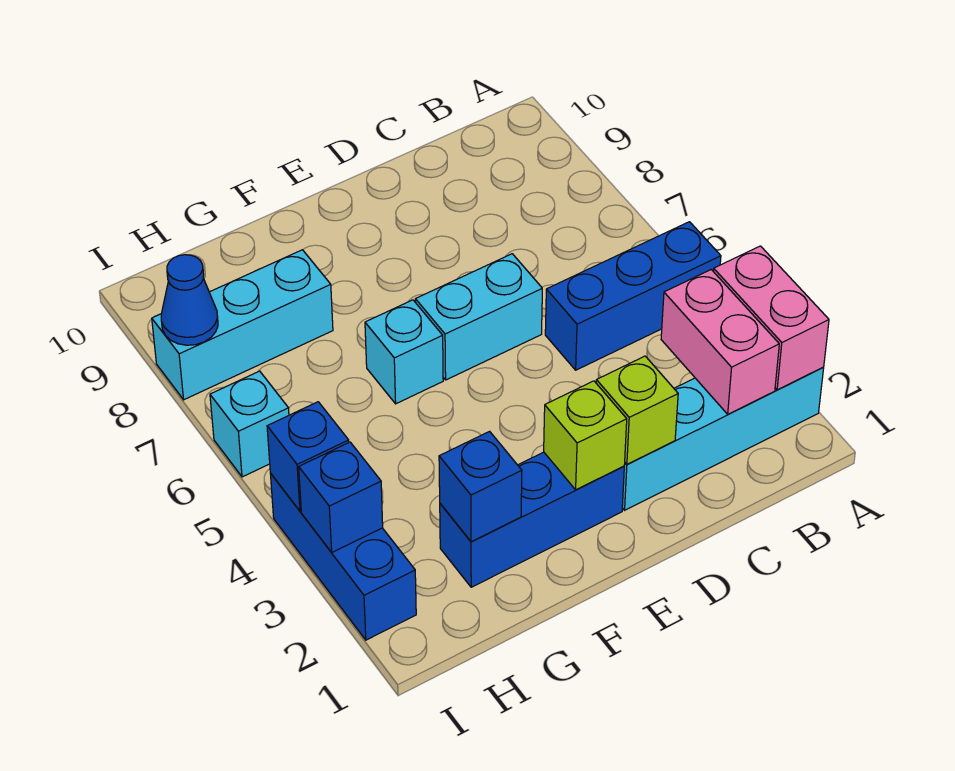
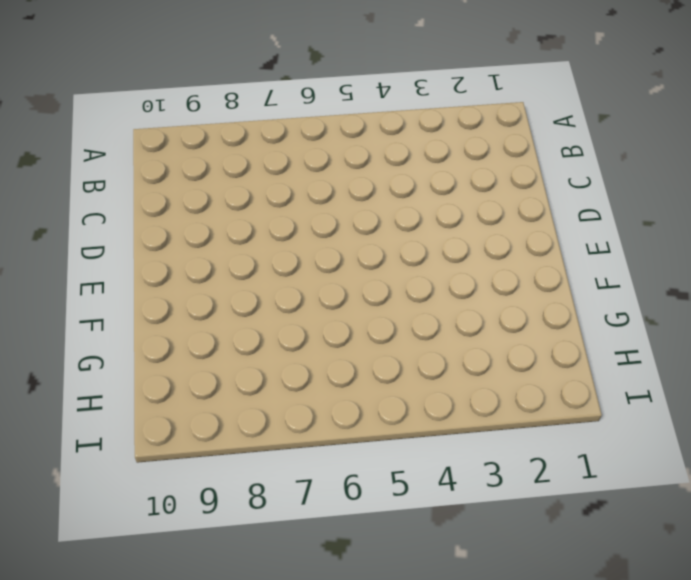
none -> cyan brick A2:D2 level 1
none -> blue brick A5:C5 level 1
none -> cyan brick D6:E6 level 1

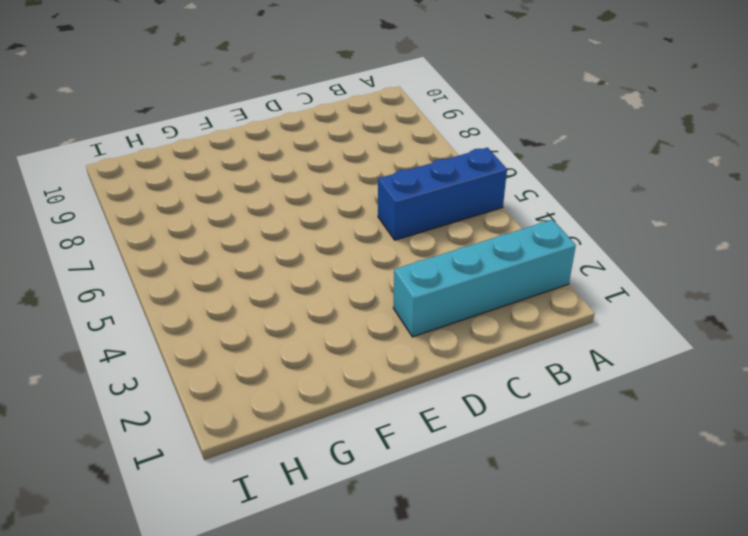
none -> cyan brick D6:E6 level 1
none -> blue brick E2:G2 level 1
none -> cyan brick F6 level 1

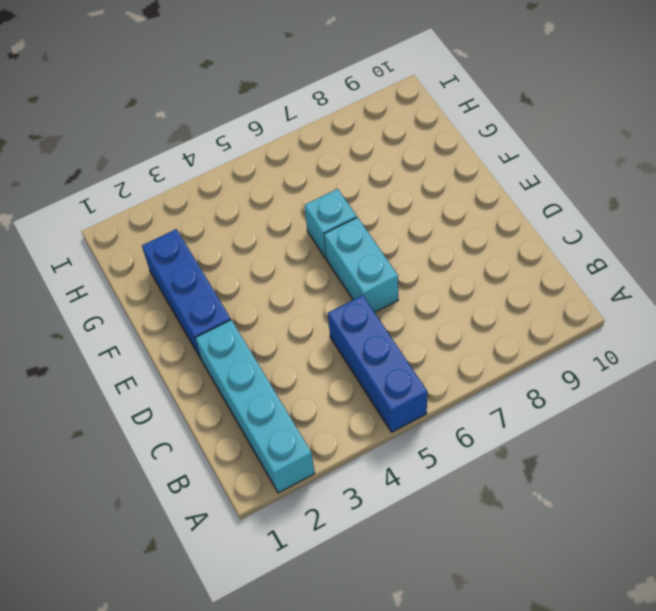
none -> cyan brick G8:I8 level 1
none -> blue brick I2:I4 level 1
none -> cyan brick I6 level 1

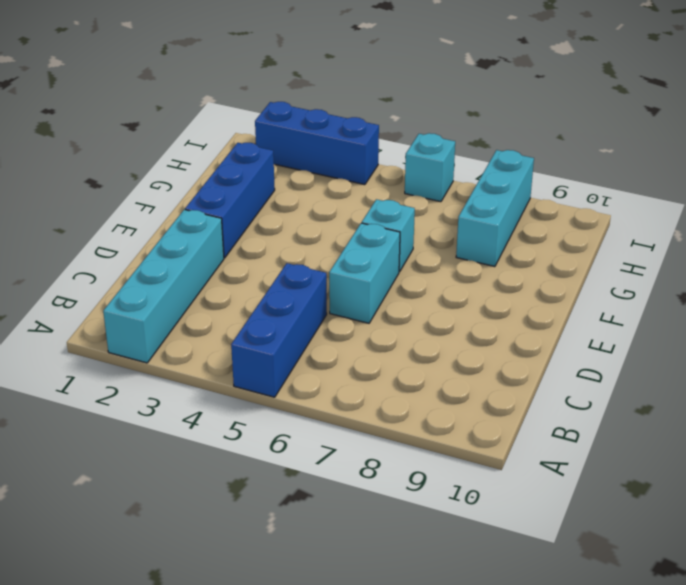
none -> pink brick A2:A3 level 2
none -> pink brick B2:B3 level 2
none -> lime brick D2 level 2

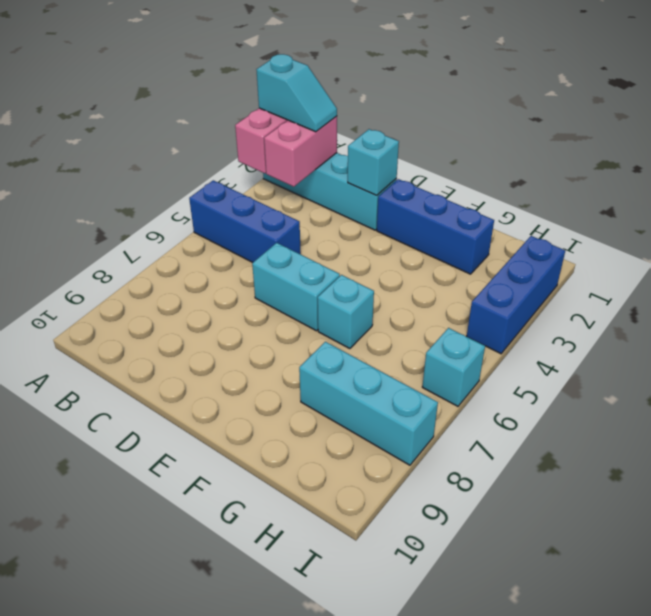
cyan slope A2:B2 level 3 top A -> none
cyan brick D2 level 2 -> lime brick D2 level 2
none -> lime brick E2 level 2
none -> blue brick G2 level 2
none -> blue brick I3 level 2

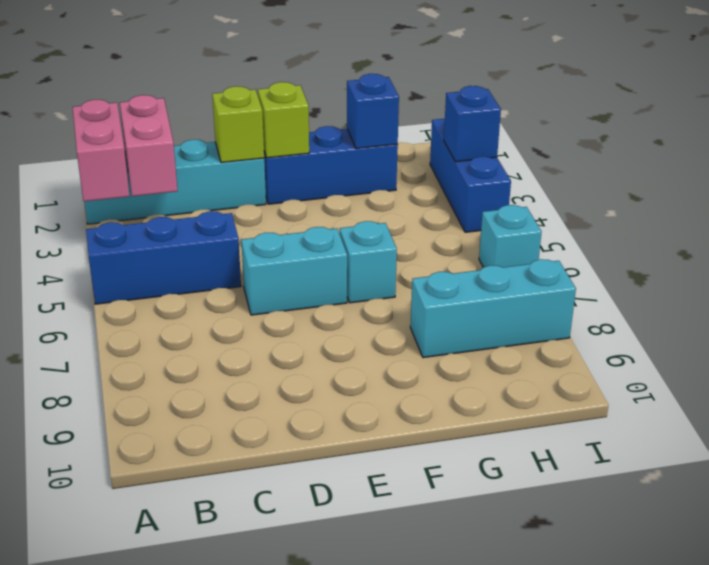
none -> blue brick I4 level 2
none -> blue cone I8 level 2

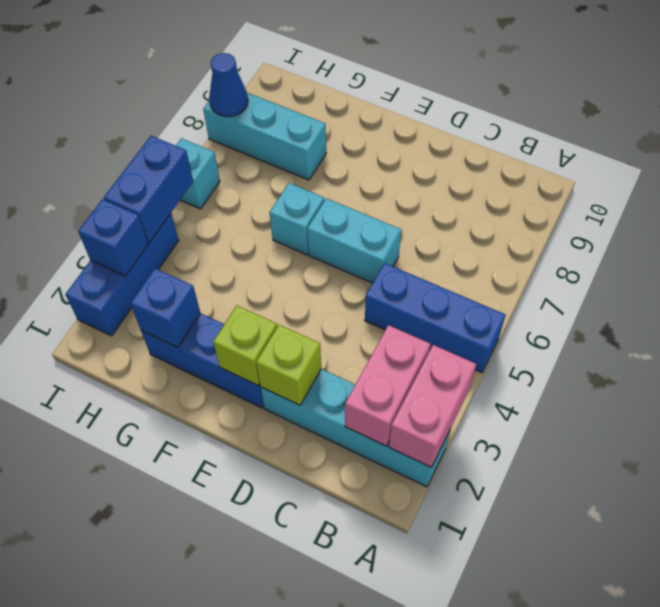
blue brick I4:I5 level 2 -> blue brick I4 level 2

